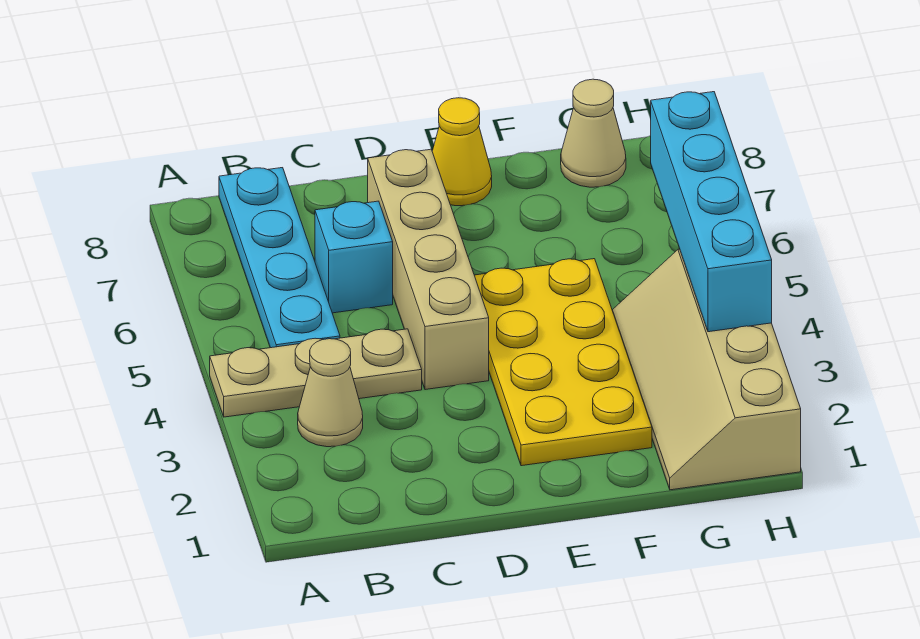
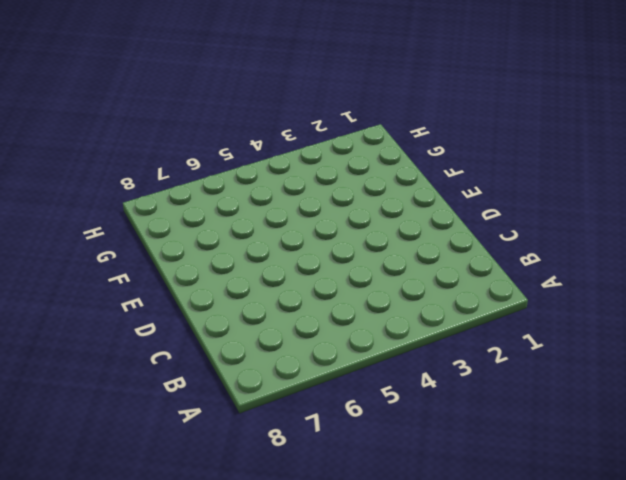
none -> tan plate A4:C4 level 1
none -> tan cone B3 level 1

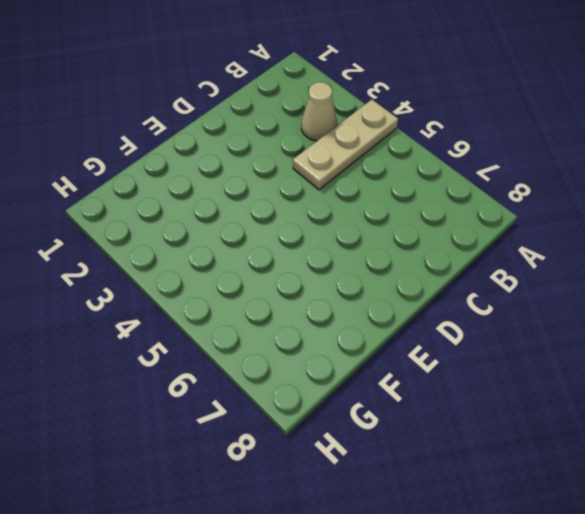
none -> cyan plate B5:B8 level 1
none -> cyan brick C6 level 1

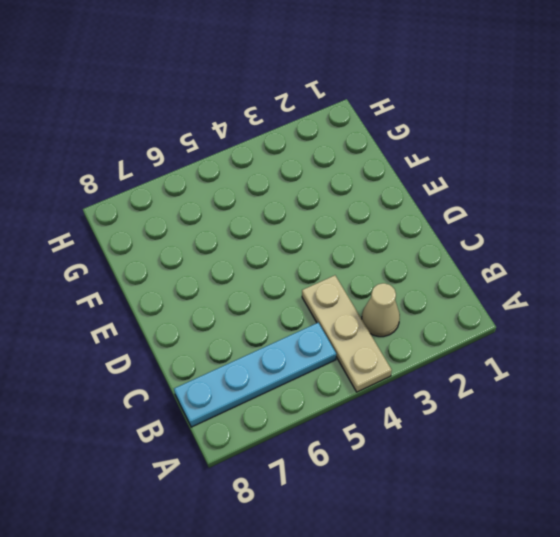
none -> cyan brick C6 level 1
none -> tan brick D4:D7 level 1

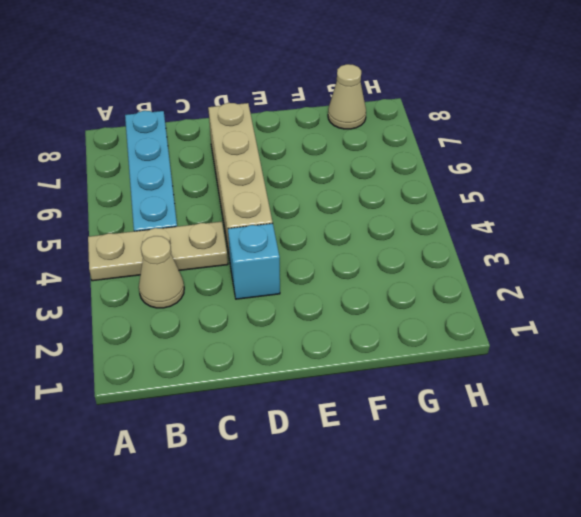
cyan brick D3 level 1 -> cyan brick C6 level 1
none -> yellow plate E2:F5 level 1
none -> yellow cone E8 level 1

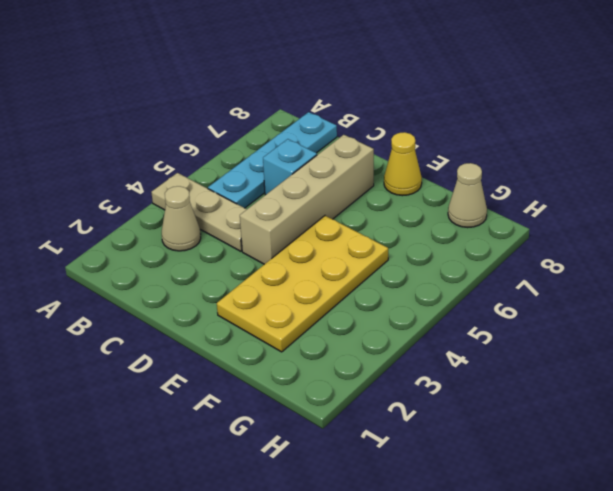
none -> tan slope G1:H4 level 1 top H
none -> cyan brick H3:H6 level 2

